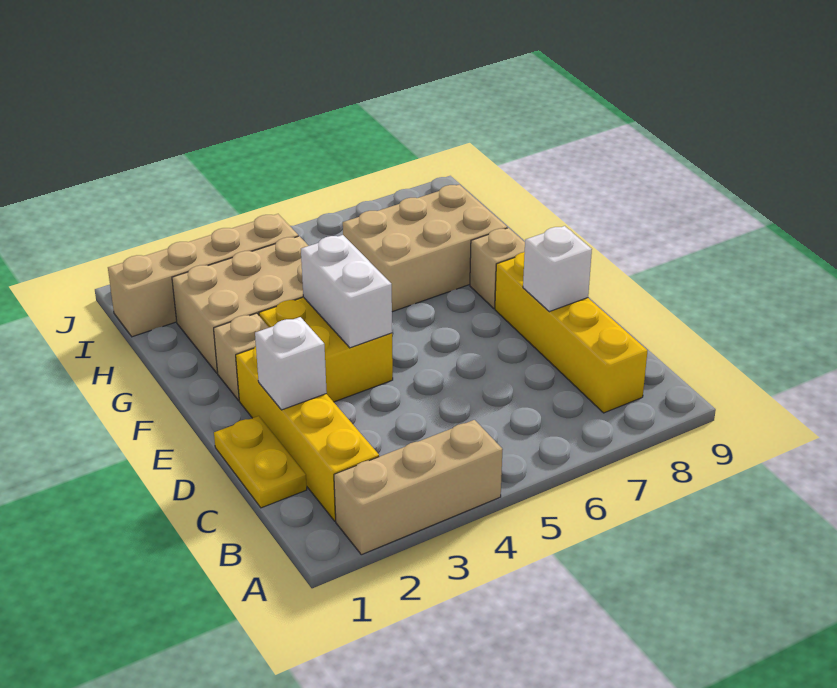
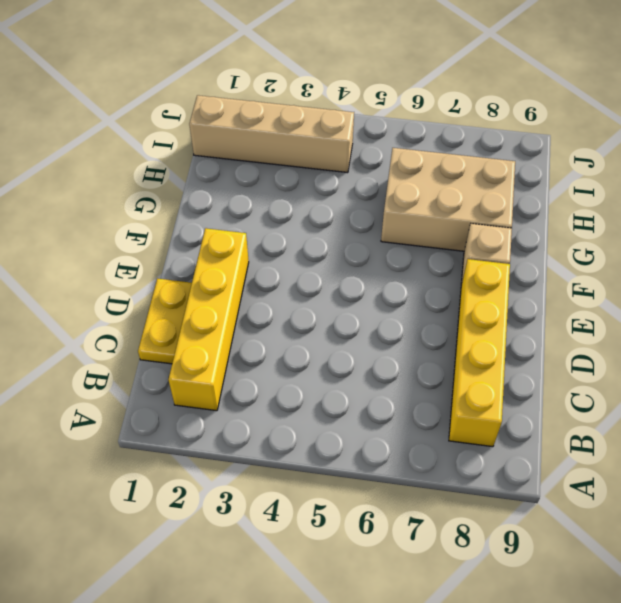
none -> tan brick A2:A4 level 1
none -> yellow brick E3:F4 level 1
none -> tan brick F2 level 1

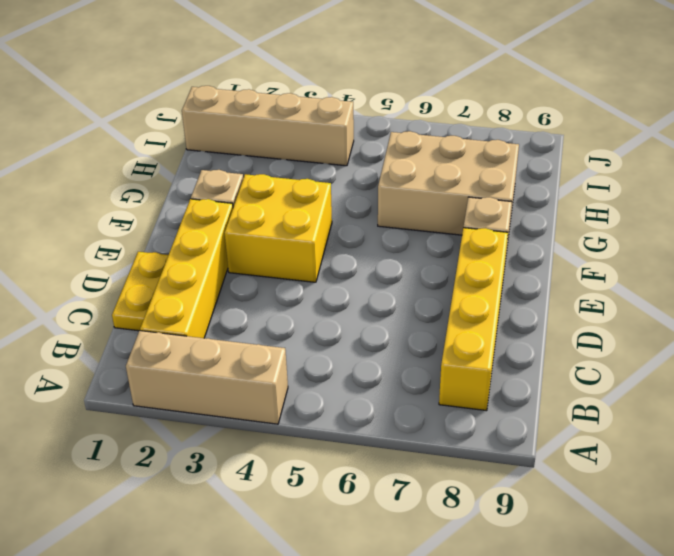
none -> tan brick G2:H4 level 1
none -> white brick D2 level 2
none -> white brick D8 level 2

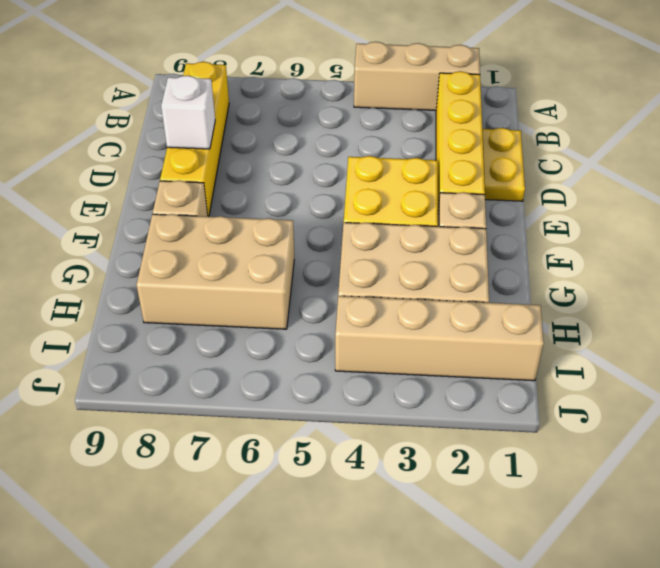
none -> white brick D2 level 2
none -> white brick E4:F4 level 2

